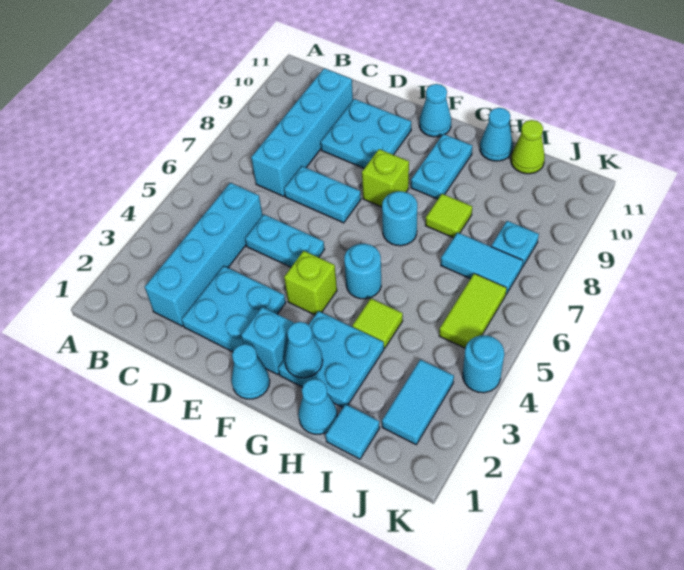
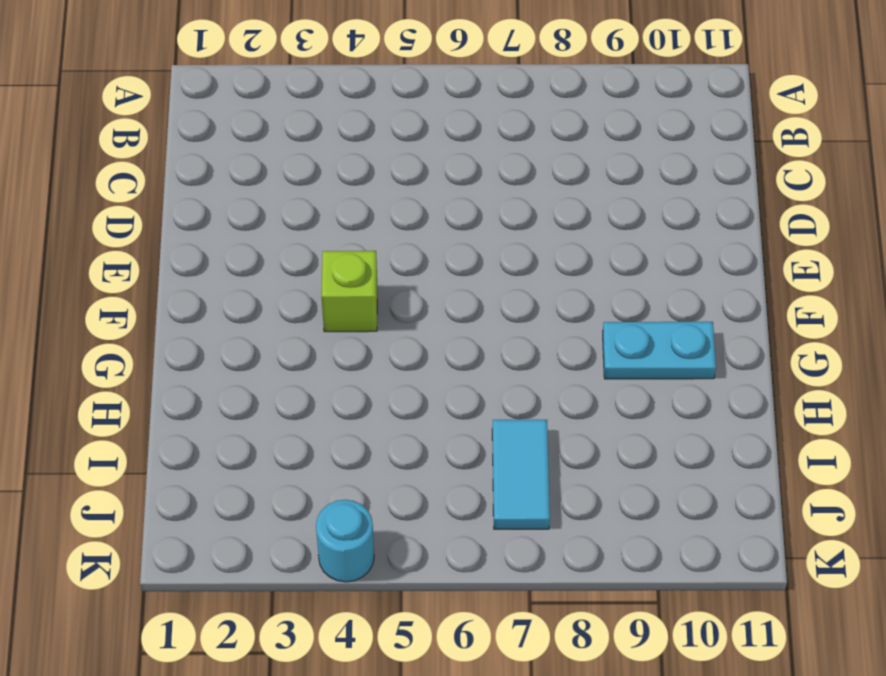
none -> cyan brick C2:C5 level 1
none -> cyan brick C7:C10 level 1
none -> cyan plate D2:E3 level 1

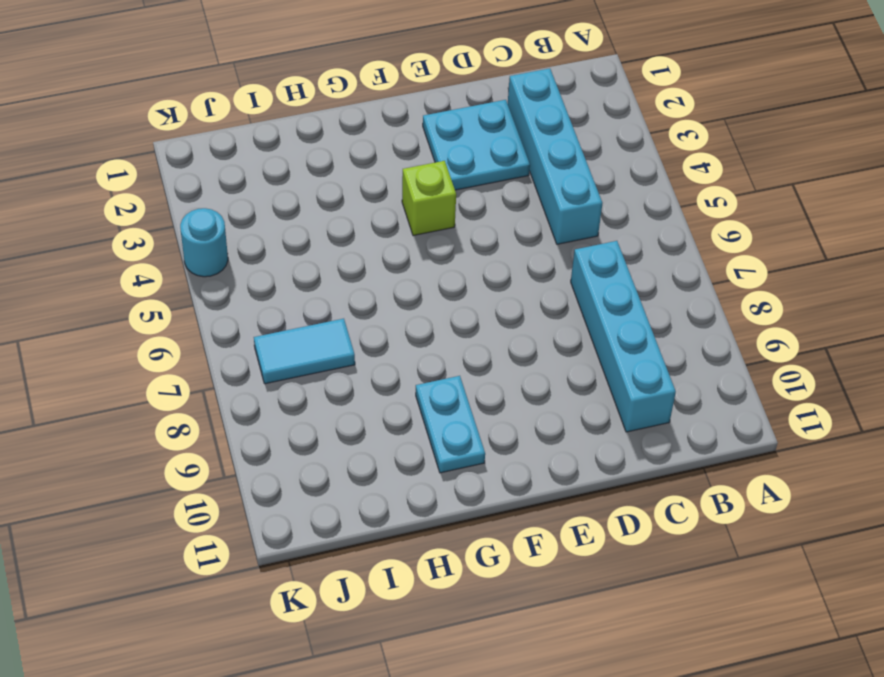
none -> cyan plate D5:E5 level 1
none -> cyan plate D7:E7 level 1
none -> cyan plate D9:E10 level 1

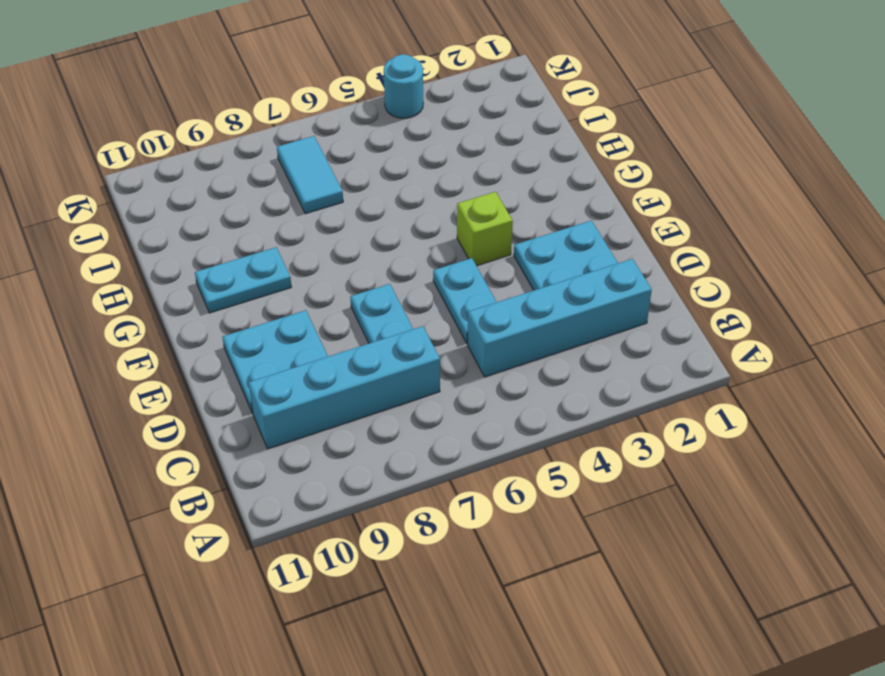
none -> cyan cone F1 level 1
none -> cyan brick F2 level 1
none -> lime brick F8 level 1

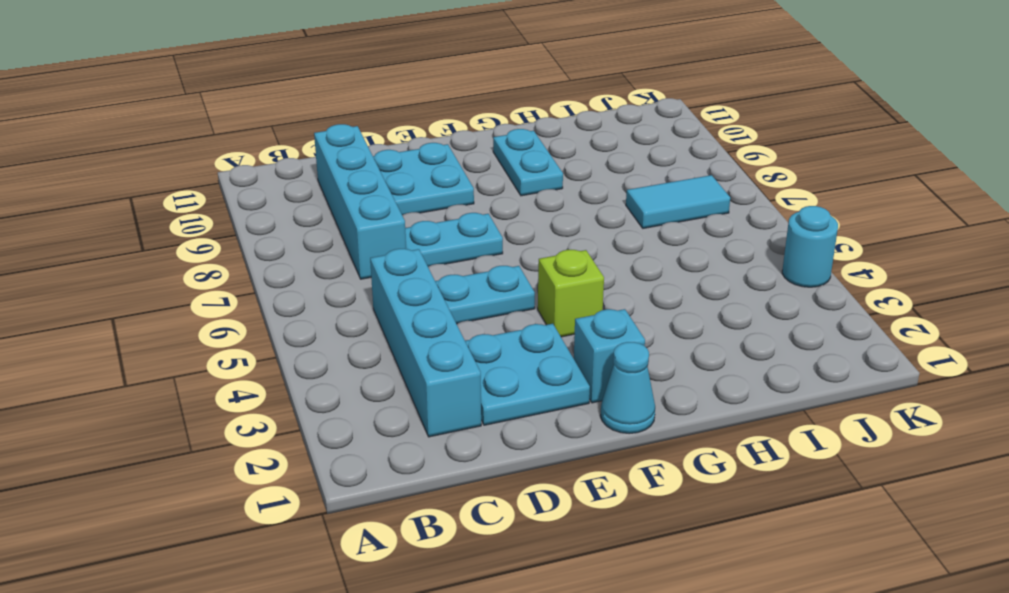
none -> lime brick F8 level 1
none -> cyan cone F11 level 1
none -> cyan plate G2:H3 level 1

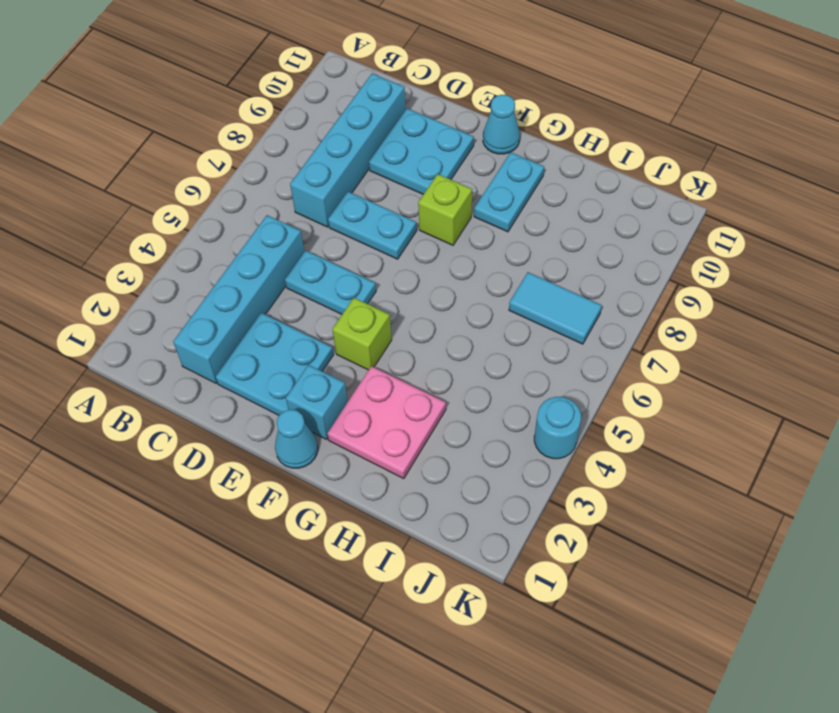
pink plate G2:H3 level 1 -> cyan plate G2:H3 level 1
none -> cyan round brick G5 level 1
none -> cyan round brick G7 level 1
none -> cyan cone H1 level 1

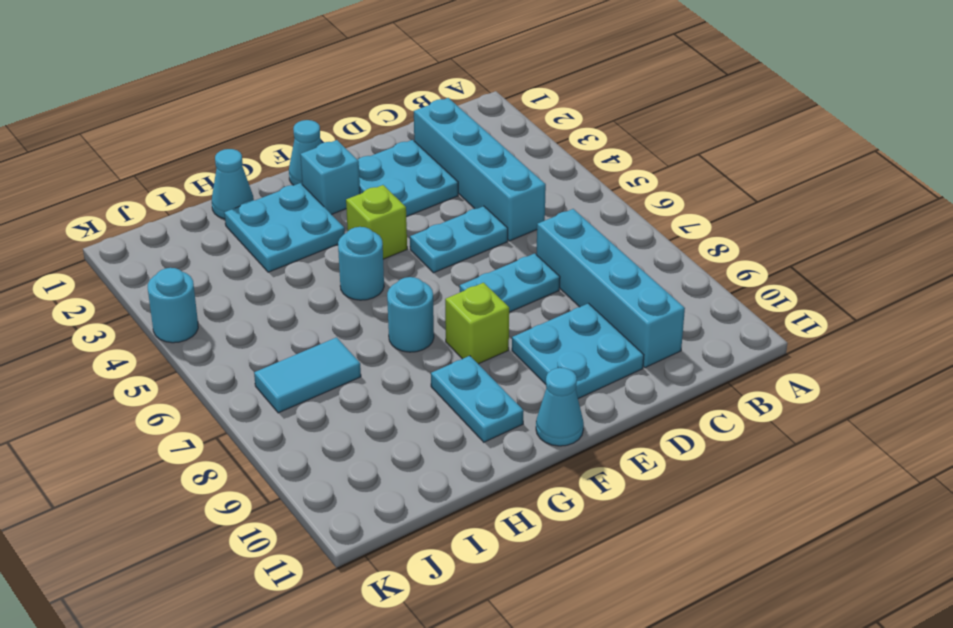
none -> lime tile H4 level 1
none -> lime tile H8 level 1
none -> cyan cone H11 level 1

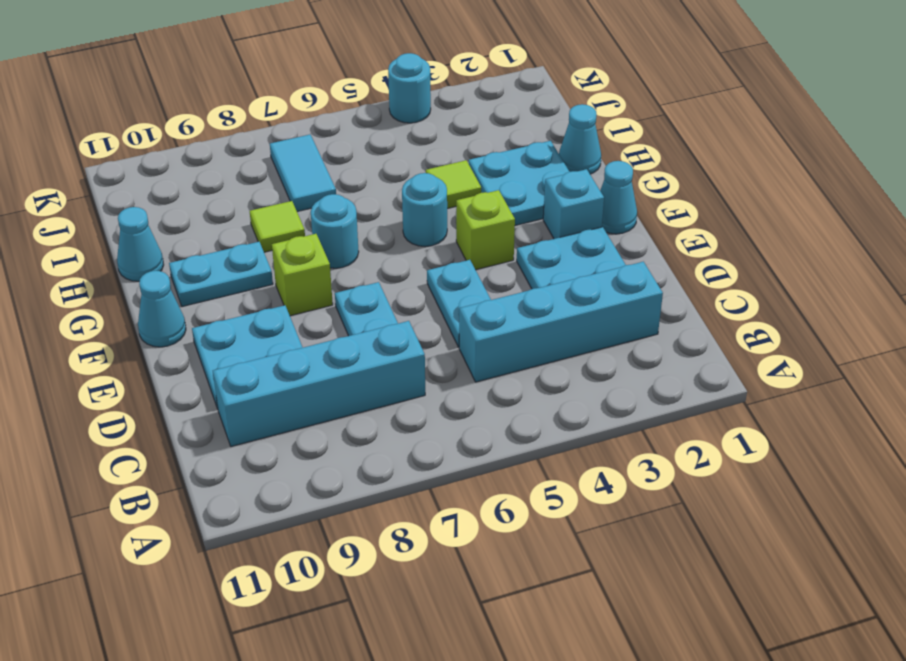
none -> cyan tile I1 level 1
none -> lime cone I11 level 1
none -> cyan tile J2:J3 level 1

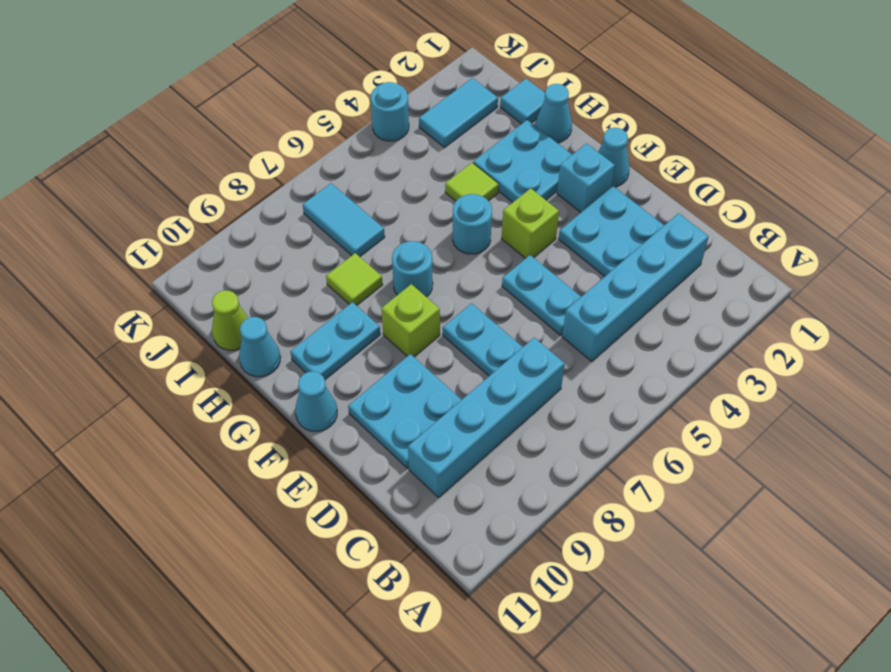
none -> lime tile J5:J6 level 1
none -> cyan plate J8 level 1
none -> cyan cone G2 level 2

